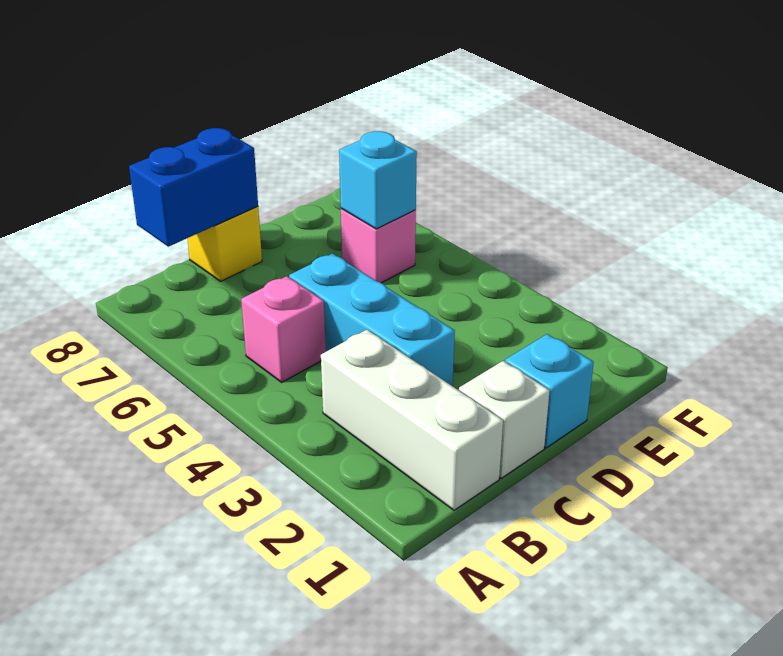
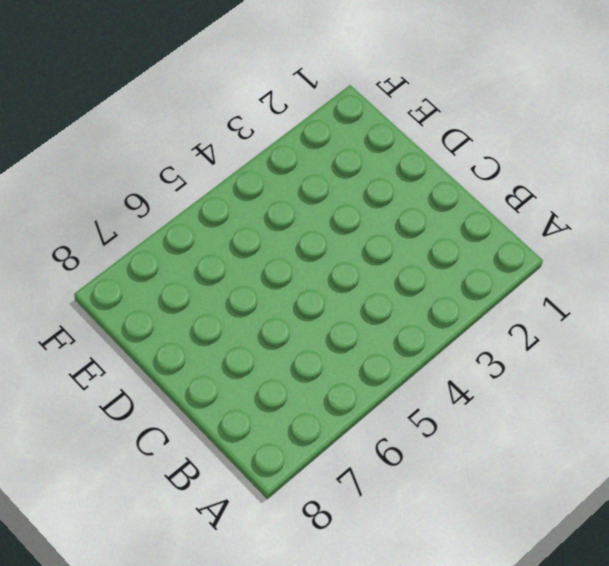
none -> white brick B1:B3 level 1
none -> pink brick B5 level 1

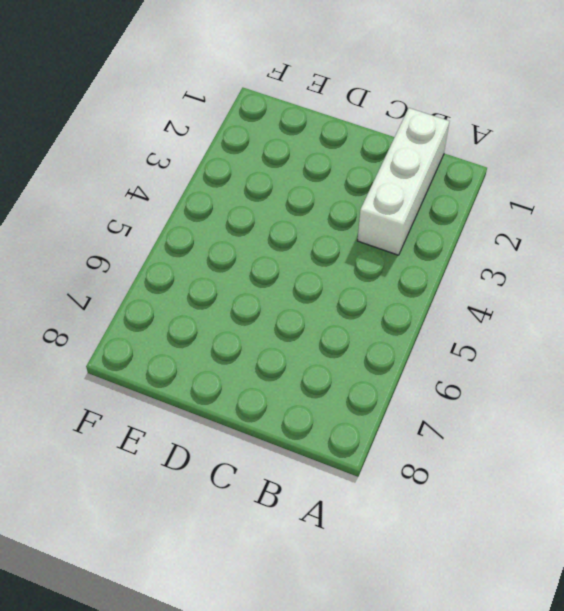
none -> pink brick B5 level 1
none -> white brick C1 level 1

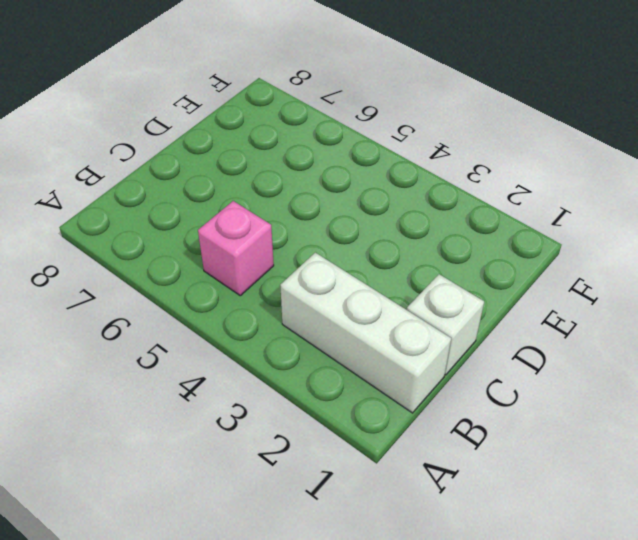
none -> cyan brick C3:C5 level 1
none -> yellow brick C8 level 1

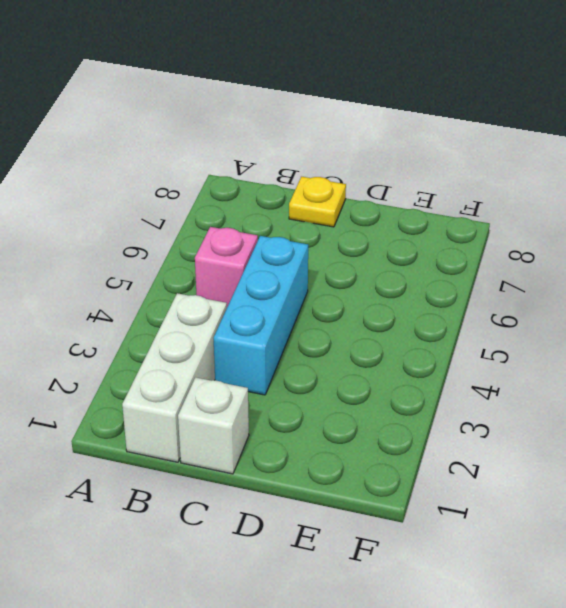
yellow plate C8 level 1 -> yellow brick C8 level 1
none -> cyan brick D1 level 1
none -> pink brick E6 level 1

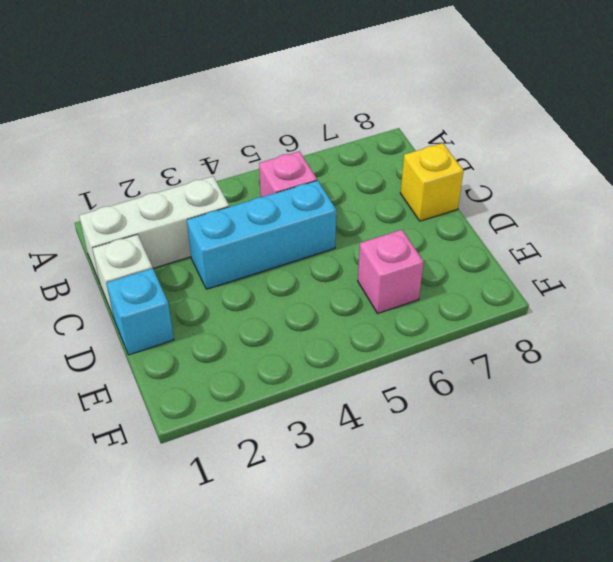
none -> blue brick B8:C8 level 2
none -> cyan brick E6 level 2

